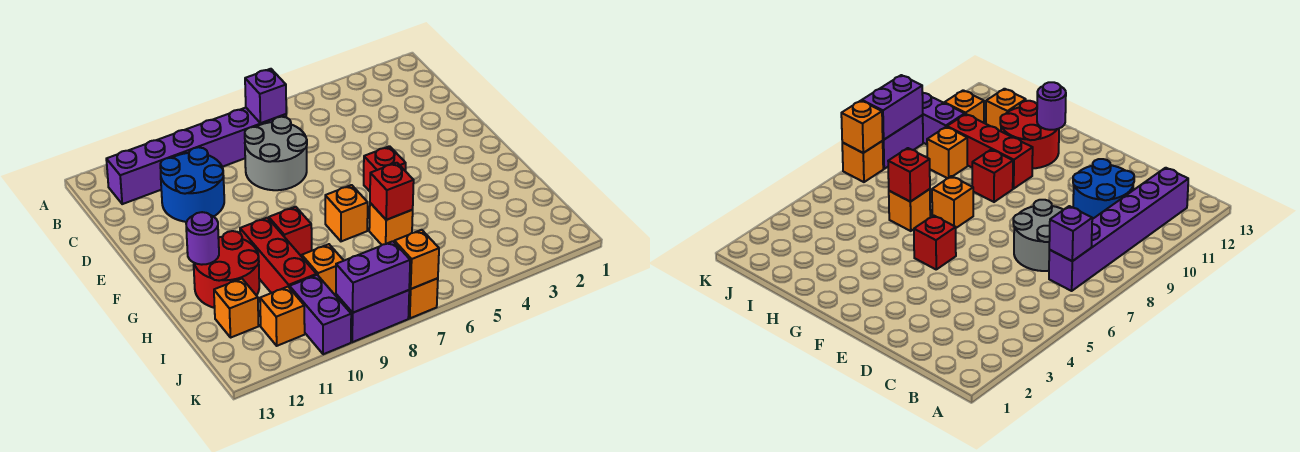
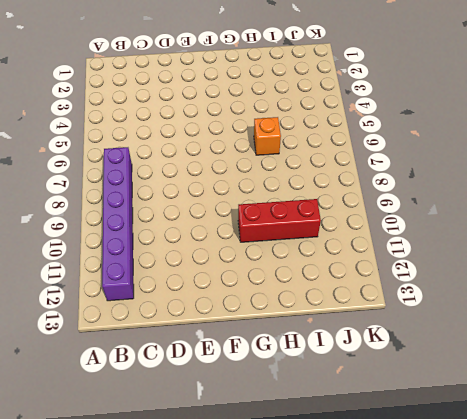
none -> grey round brick C7:D8 level 1
none -> blue round brick C10:D11 level 1
none -> red brick F5 level 1

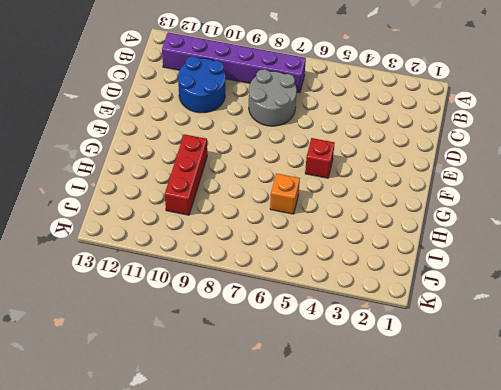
none -> orange brick G7 level 1
none -> red brick G9 level 1
none -> red round brick G11:H12 level 1

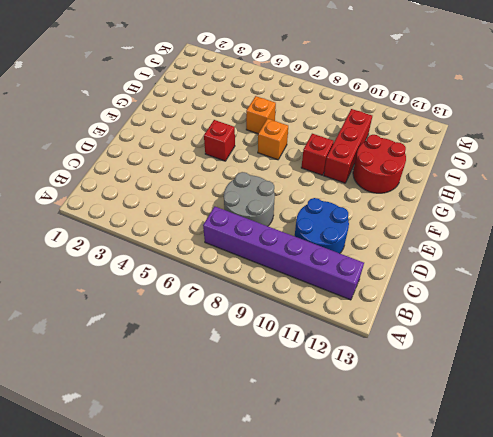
none -> orange brick I9 level 1
none -> orange brick I12 level 1
none -> purple brick J10:K10 level 1

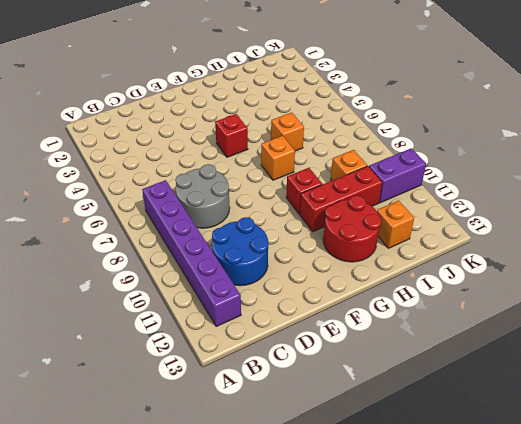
none -> orange brick J11 level 1
none -> orange brick K7 level 1
none -> purple brick K8:K9 level 1

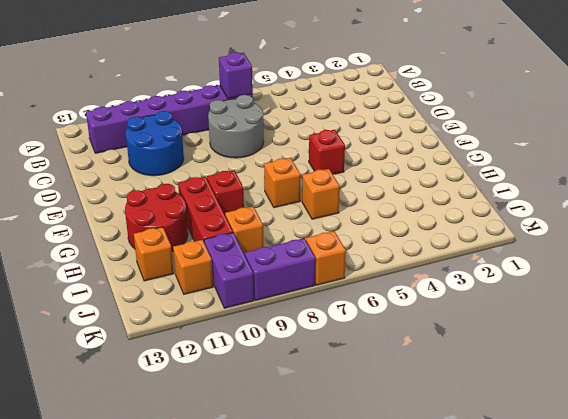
none -> purple round brick G12 level 2
none -> red brick H6 level 2
none -> orange brick K7 level 2

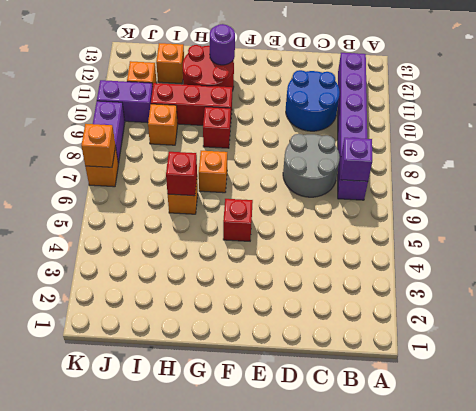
none -> purple brick K8:K9 level 2

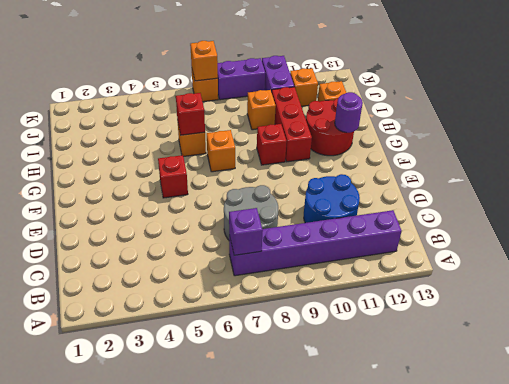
none -> purple brick K8:K9 level 2

